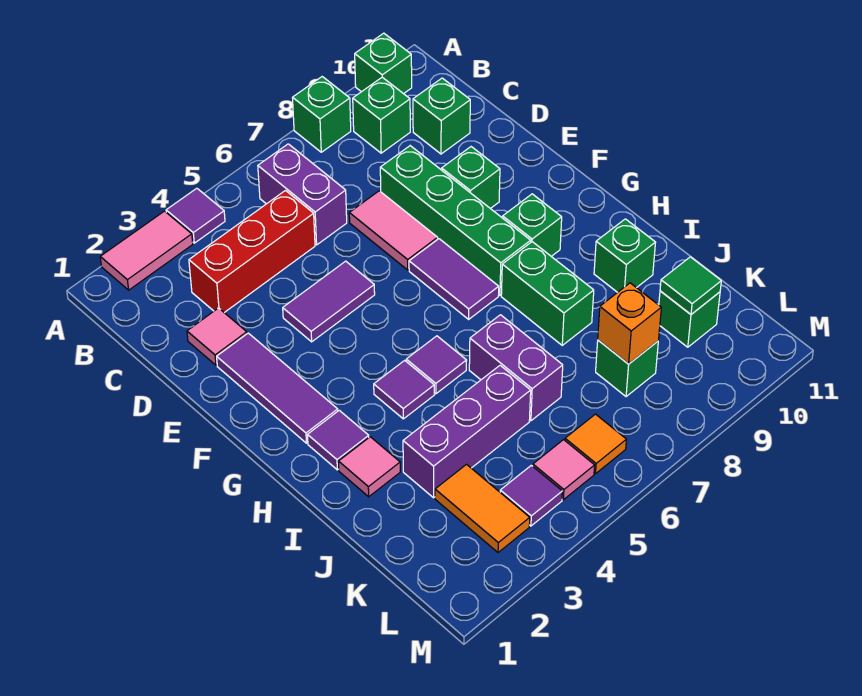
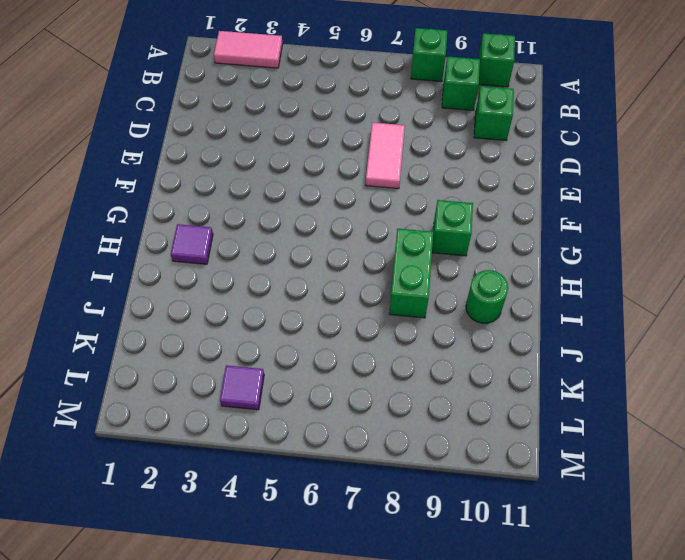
green round brick I10 level 1 -> green brick I10 level 1
none -> purple tile A4 level 1
none -> purple brick B6:C6 level 1
none -> red brick C3:C5 level 1
none -> pink tile D2 level 1

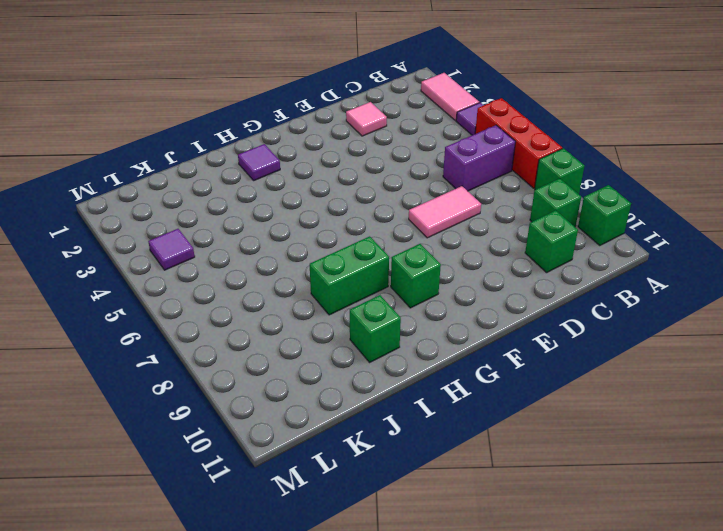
red brick A5:A7 level 1 -> red brick C3:C5 level 1
none -> green brick D8:G8 level 1
none -> purple tile E2:G2 level 1
none -> purple tile E4:E5 level 1
none -> green brick E9 level 1

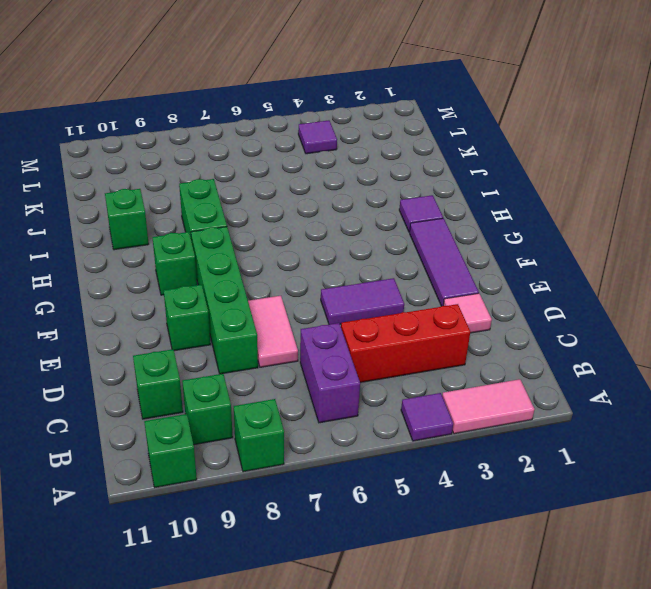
none -> purple tile F7:G7 level 1
none -> purple tile H4 level 1
none -> purple tile H5 level 1
none -> pink tile I2 level 1

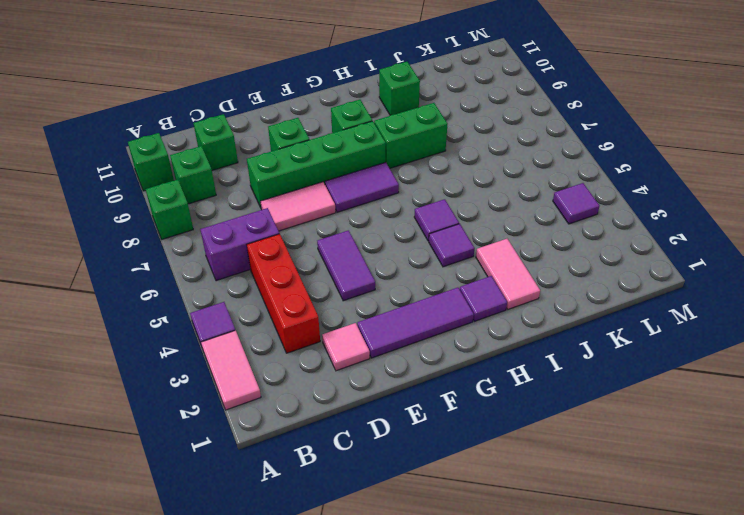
pink tile I2:I3 level 1 -> pink tile I2 level 1
none -> purple brick I6:J6 level 1
none -> purple brick J3:J5 level 1
none -> orange tile K3:L3 level 1
none -> green brick K8 level 1

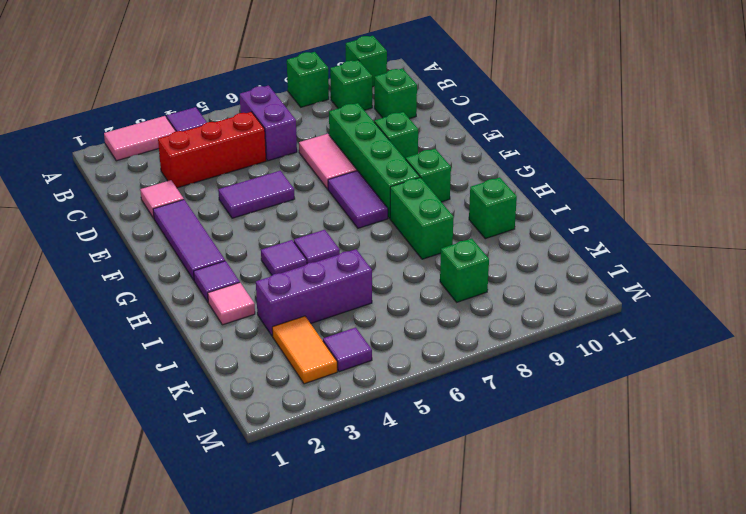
none -> purple brick I6:J6 level 1
none -> green brick K10 level 1
none -> pink tile L5 level 1
none -> orange tile L6 level 1

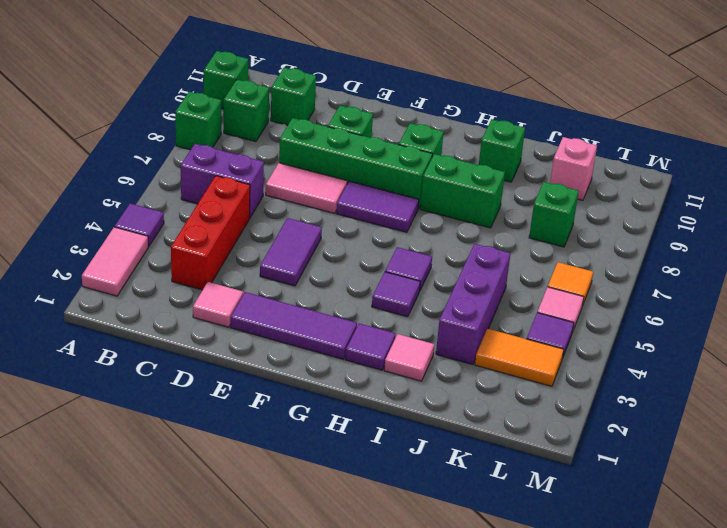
pink brick K10 level 1 -> green brick K10 level 1
none -> purple brick I6:J6 level 1
none -> orange brick K8 level 2
none -> green tile K10 level 2

